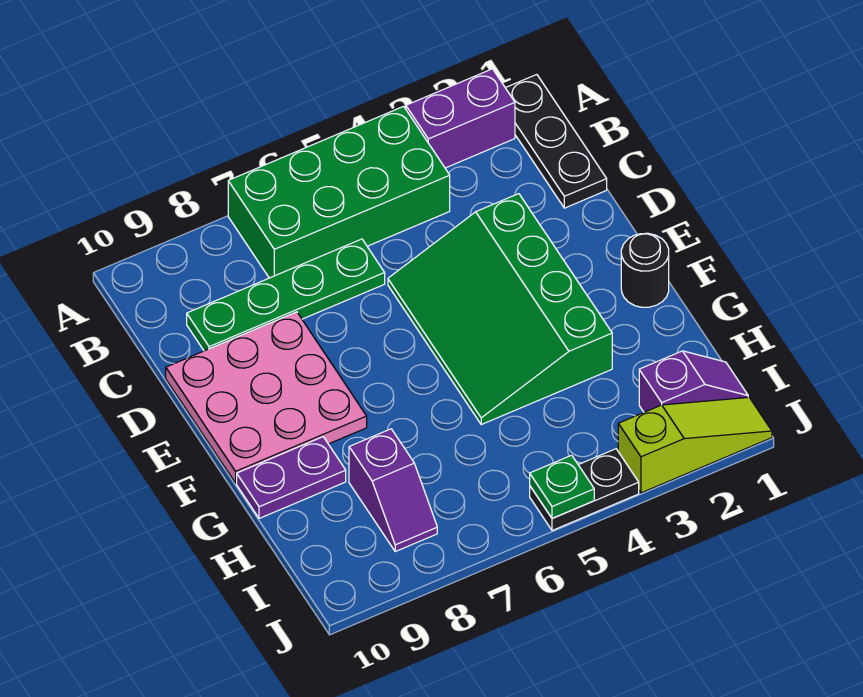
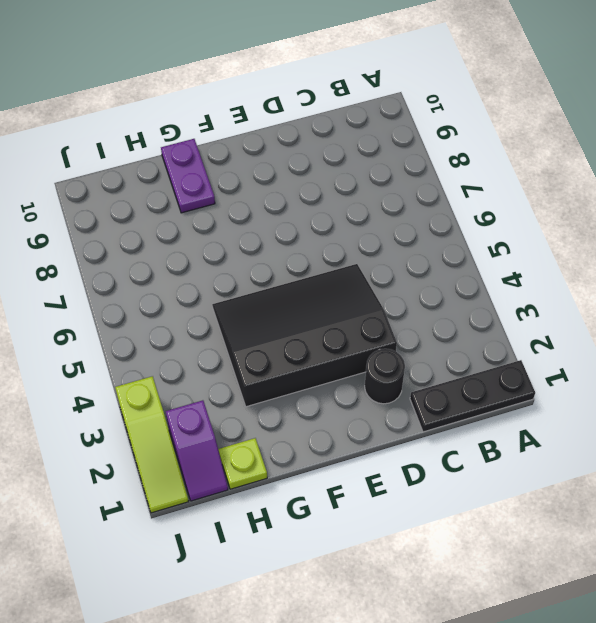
black round brick D2 level 1 -> black round brick F1 level 1
black slope D3:G5 level 1 top 3 -> green slope D3:G5 level 1 top 3
lime plate H1 level 1 -> none
none -> purple brick A2:A3 level 1
none -> green brick A4:B7 level 1
none -> green plate C6:C9 level 1

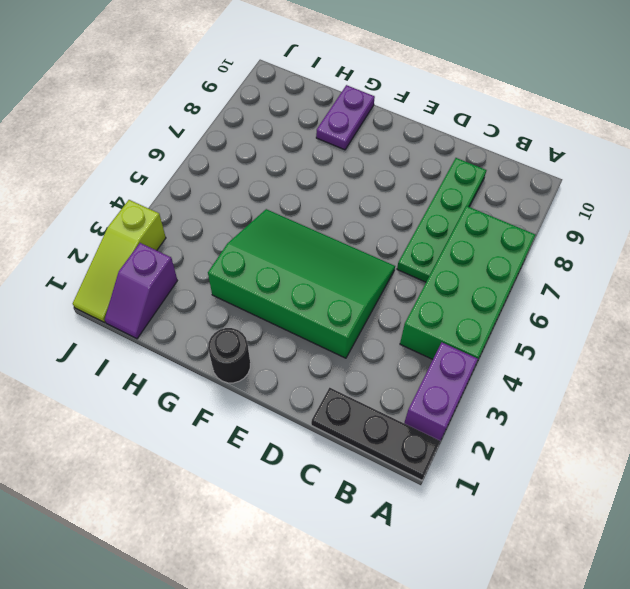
none -> pink plate D8:F10 level 1
none -> purple slope H8:I8 level 1 top H
none -> black plate J4:J5 level 1

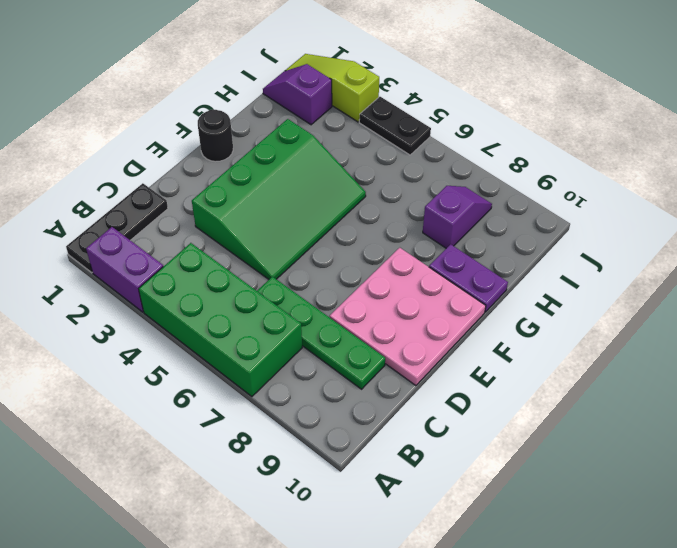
none -> green plate J5 level 2

